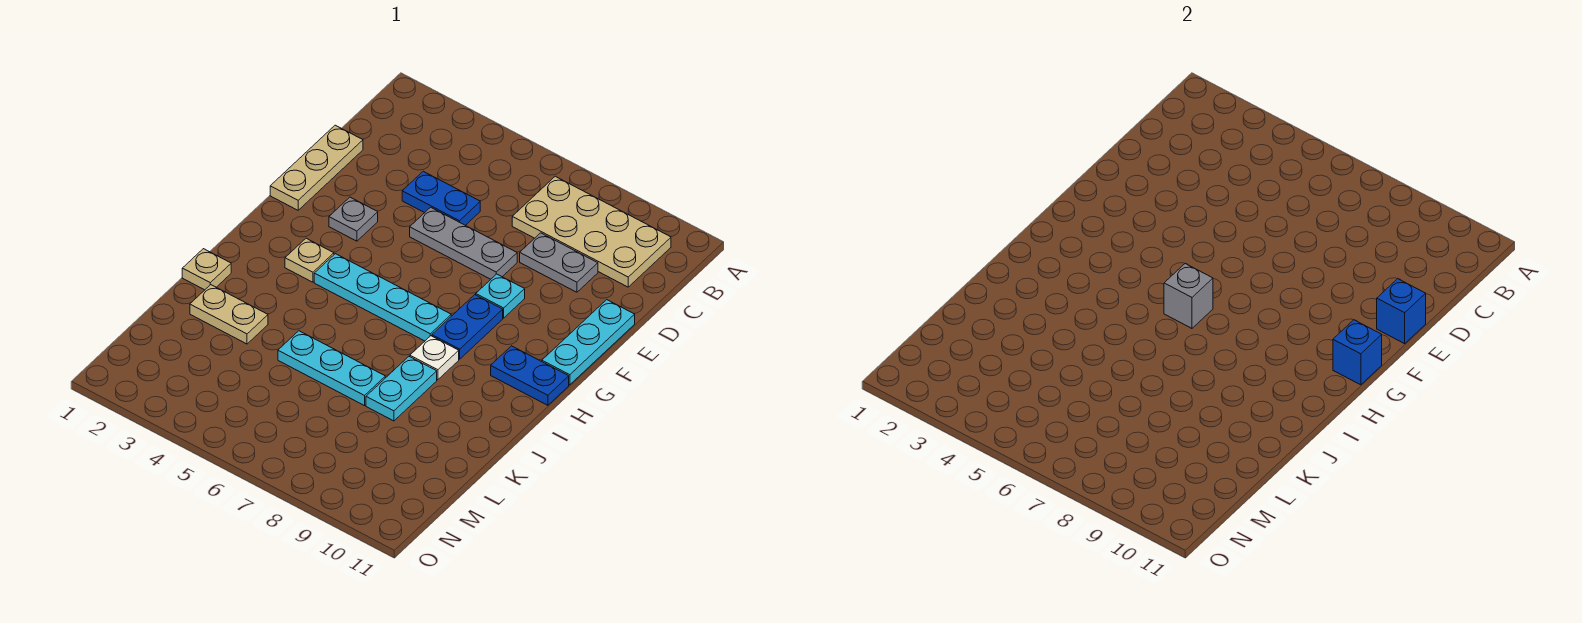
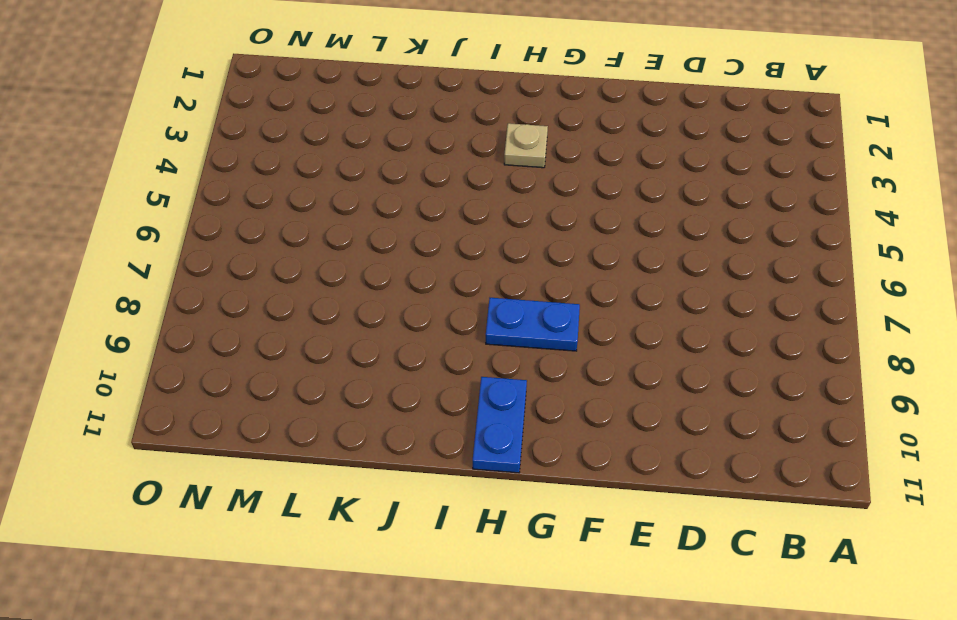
none -> tan plate B7:C10 level 1
none -> tan plate D1:F1 level 1
none -> blue plate D4:D5 level 1

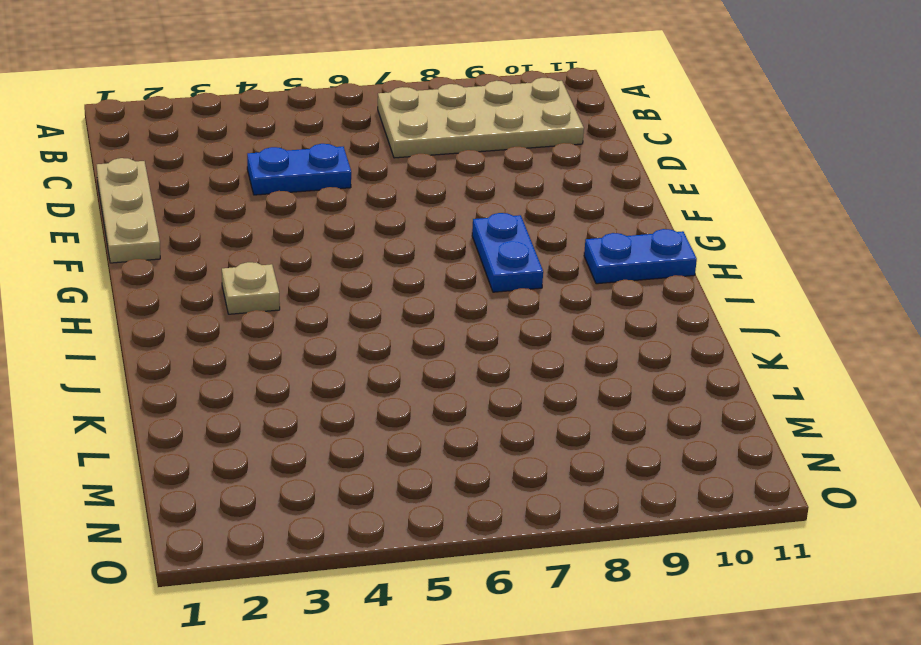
none -> grey plate D8:D9 level 1
none -> grey plate E5:E7 level 1
none -> cyan plate E11:G11 level 1

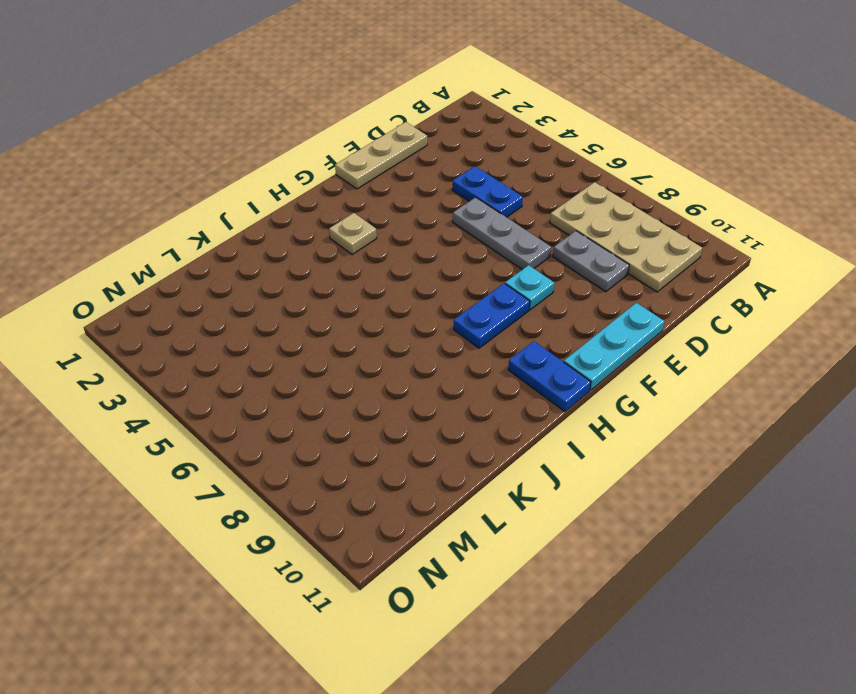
none -> grey plate F3 level 1
none -> cyan plate H4:H7 level 1
none -> white plate I8 level 1

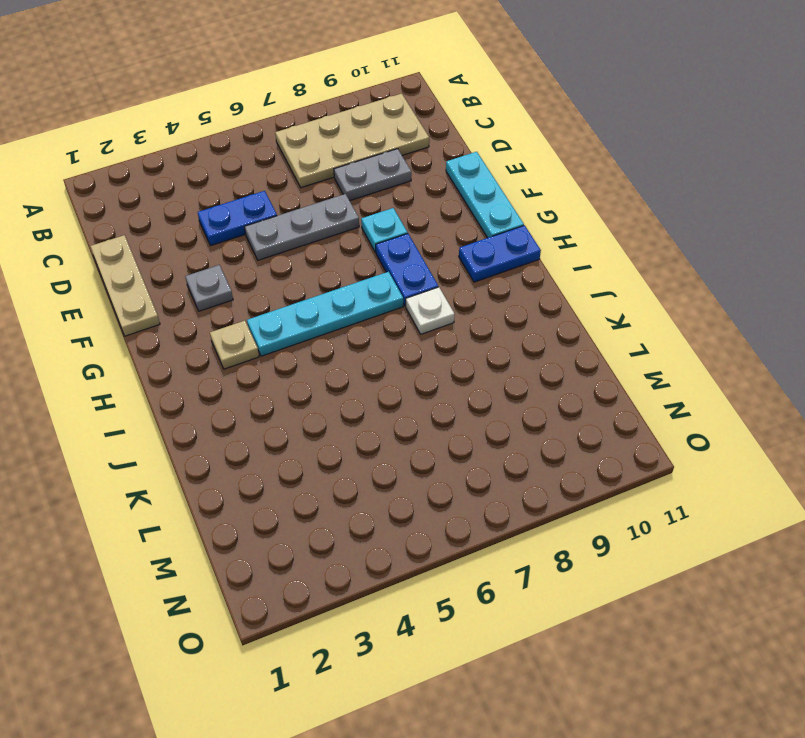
none -> tan plate J1 level 1
none -> cyan plate J8:K8 level 1
none -> tan plate K2:K3 level 1

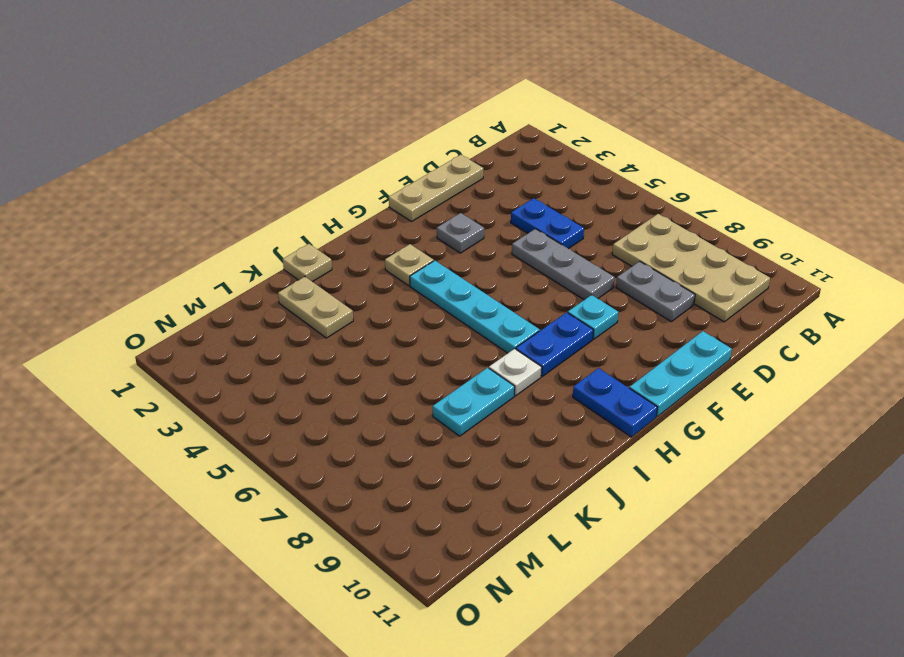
none -> cyan plate K5:K7 level 1
none -> blue brick E11 level 2
none -> blue brick G11 level 2

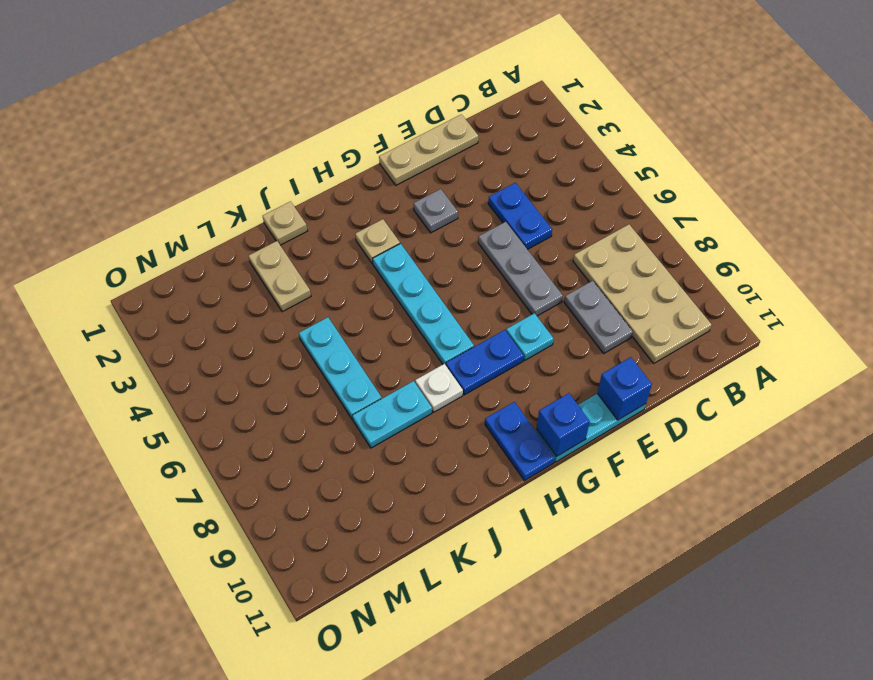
none -> grey brick H6 level 2

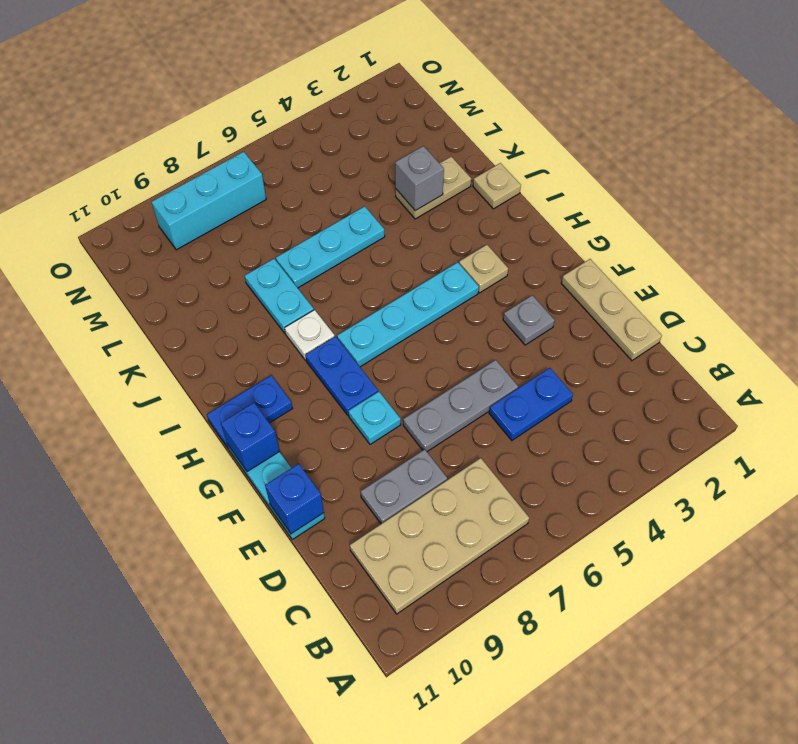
grey brick K3 level 2 -> grey brick H6 level 2
cyan brick N7:N9 level 1 -> none

